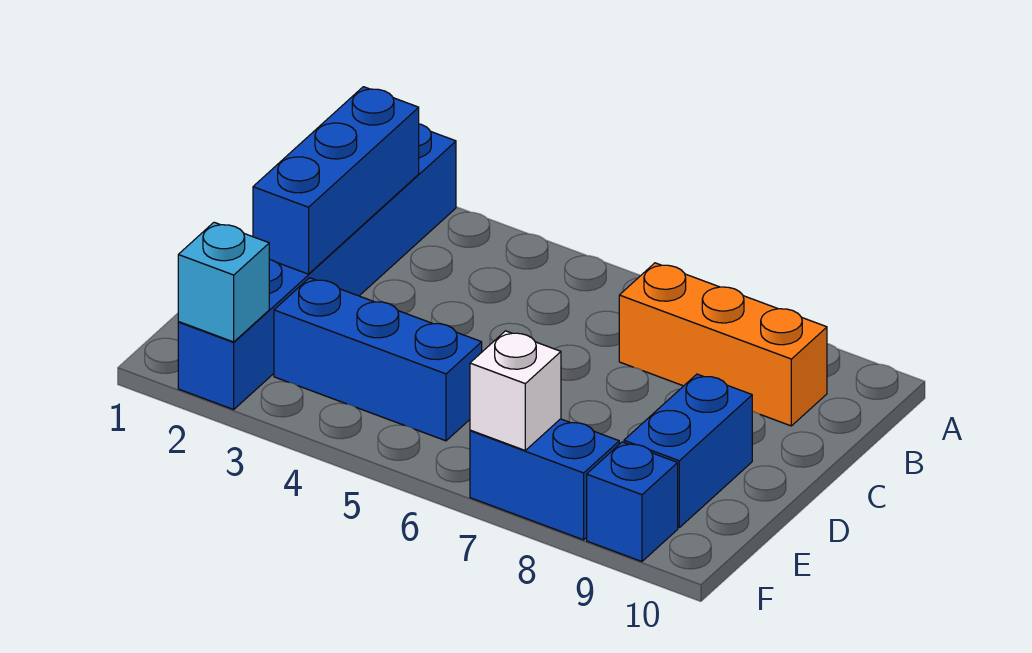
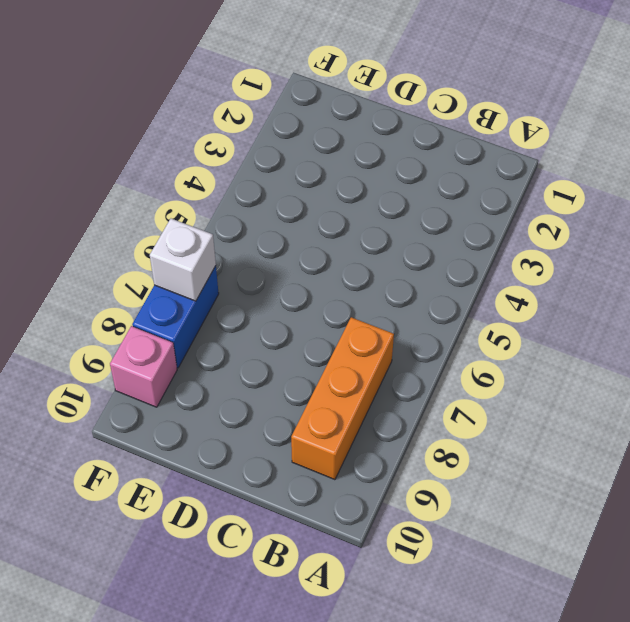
pink brick F9 level 1 -> blue brick F9 level 1
none -> blue brick A2:F2 level 1
none -> blue brick D9:E9 level 1

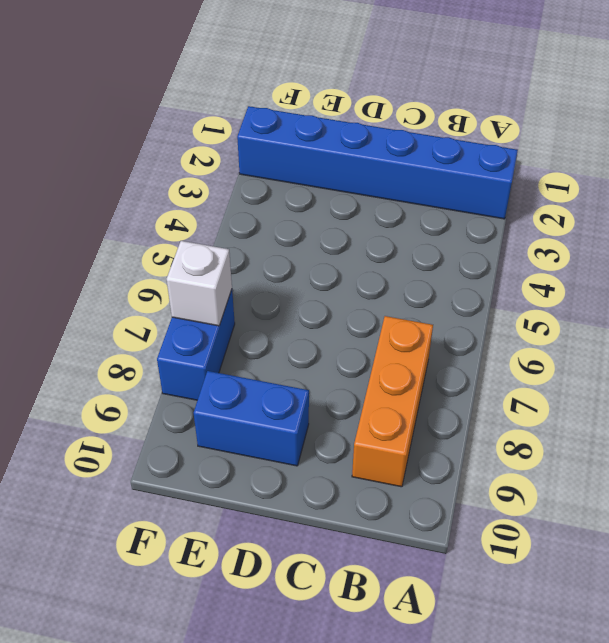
none -> blue brick E3:E5 level 1
none -> blue brick F9 level 1

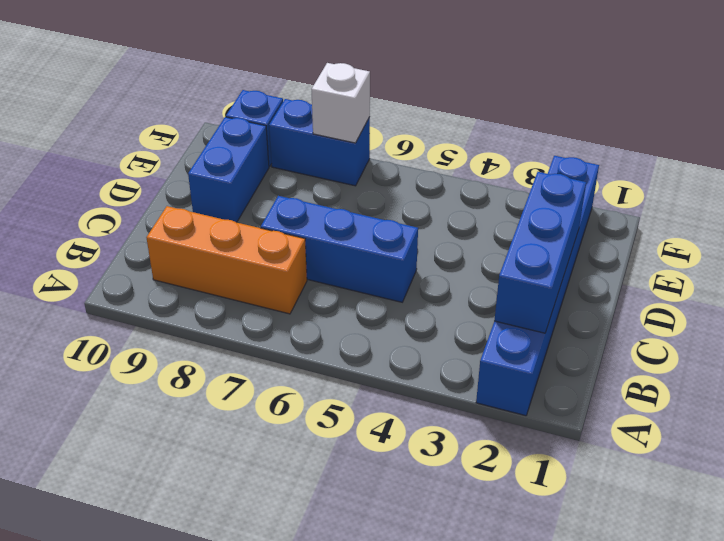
blue brick C5:C7 level 1 -> blue brick E3:E5 level 1
none -> cyan brick F2 level 2

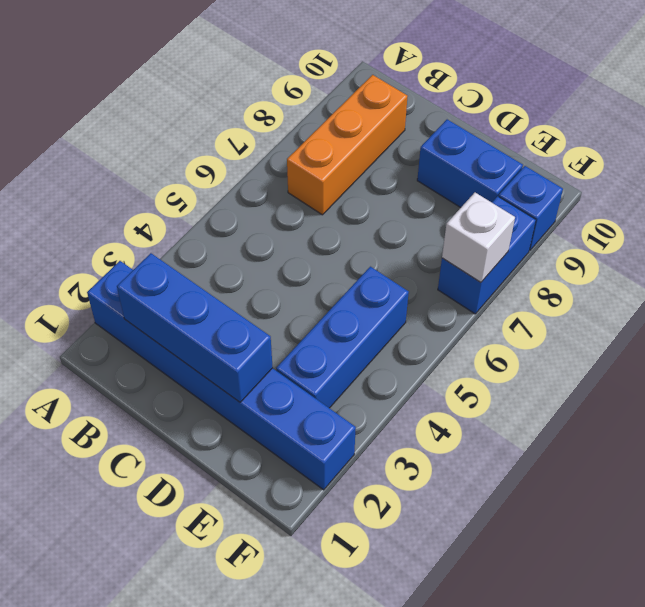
none -> cyan brick F2 level 2

